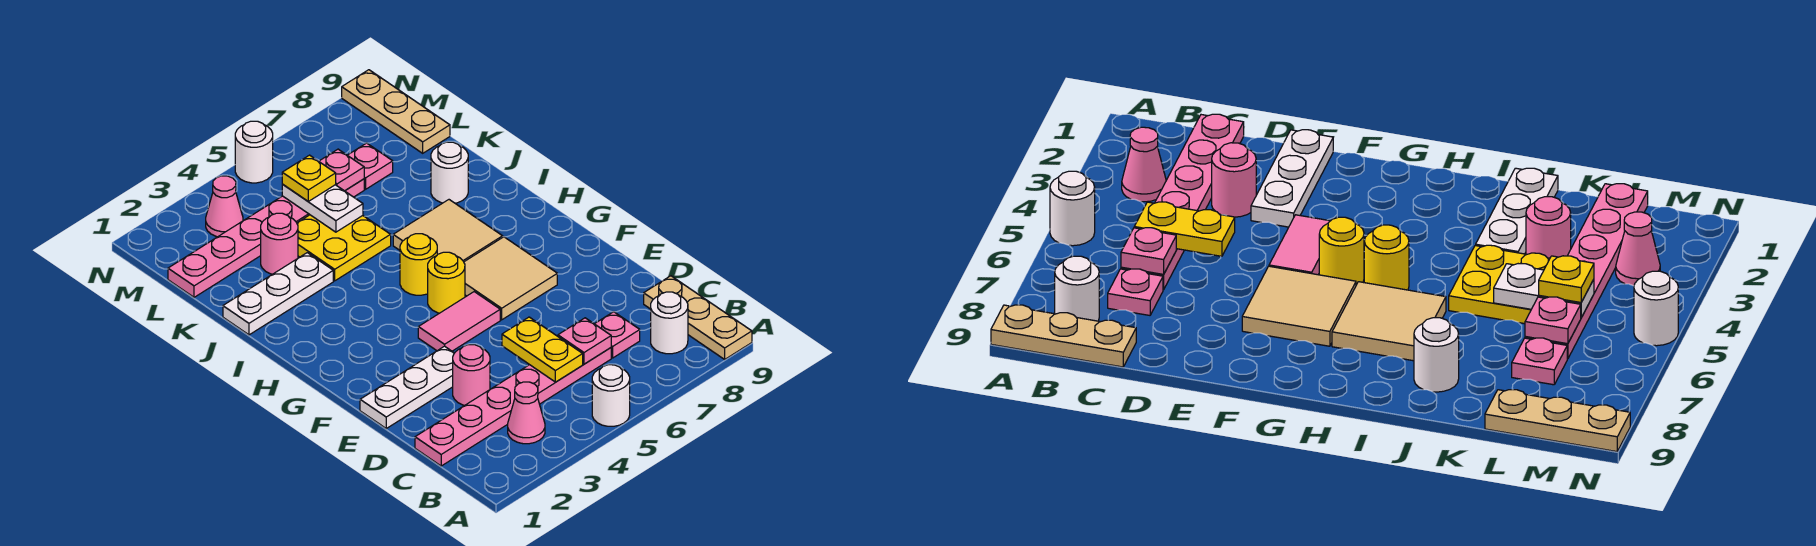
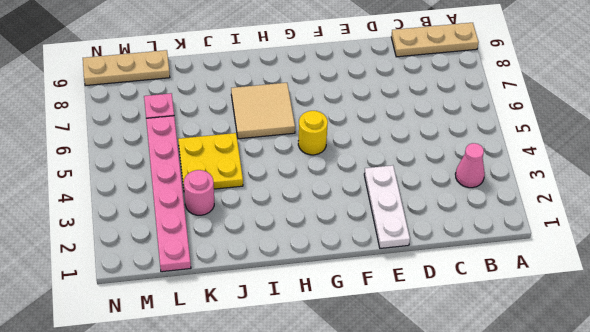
none -> white round brick A5 level 1
none -> white round brick B8 level 1
none -> pink plate C1:C6 level 1

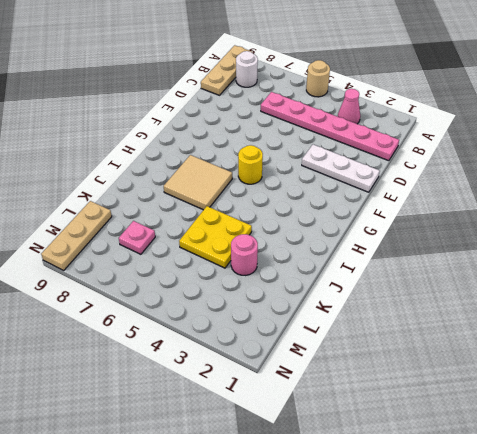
tan round brick A5 level 1 -> white round brick A5 level 1
none -> pink plate C7 level 1
none -> pink round brick D3 level 1
none -> pink tile F4:F5 level 1

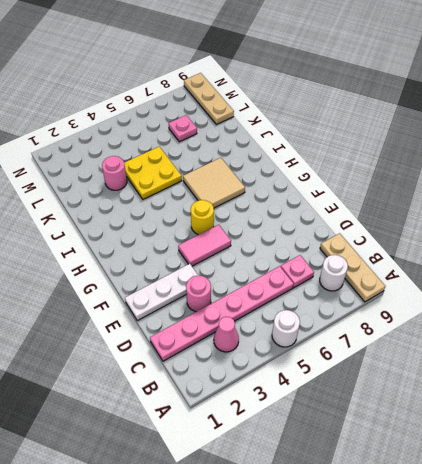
none -> tan tile F6:G7 level 1
none -> yellow round brick H5 level 1
none -> white plate J1:J3 level 1

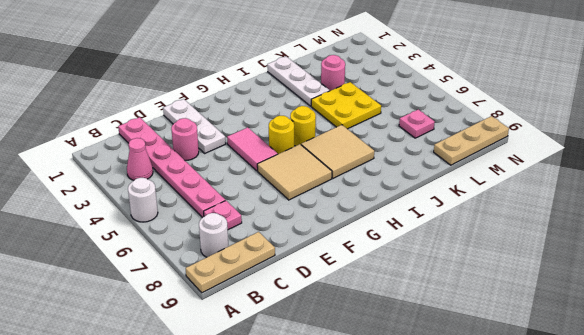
none -> white round brick J8 level 1
none -> pink plate L1:L6 level 1
none -> pink cone M3 level 1

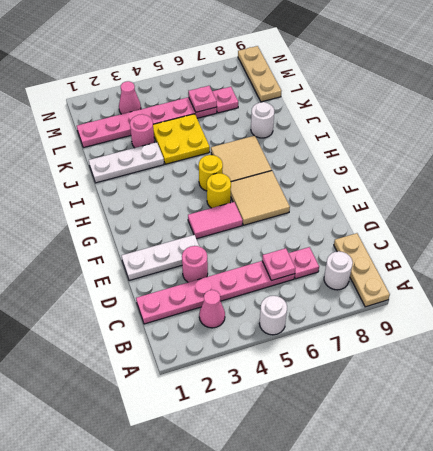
none -> white round brick N5 level 1
none -> yellow plate C5:D5 level 2
none -> white plate K5:L5 level 2

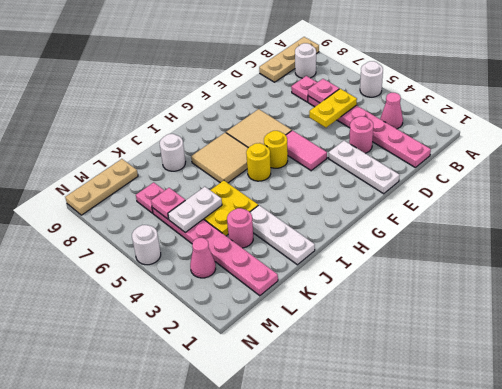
none -> yellow plate L5 level 3

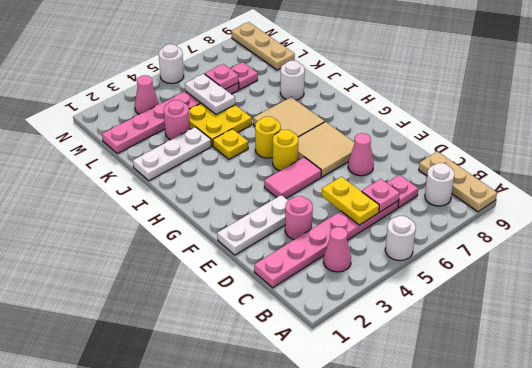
pink cone E7 level 1 -> none
yellow plate I4 level 1 -> yellow plate L5 level 3

